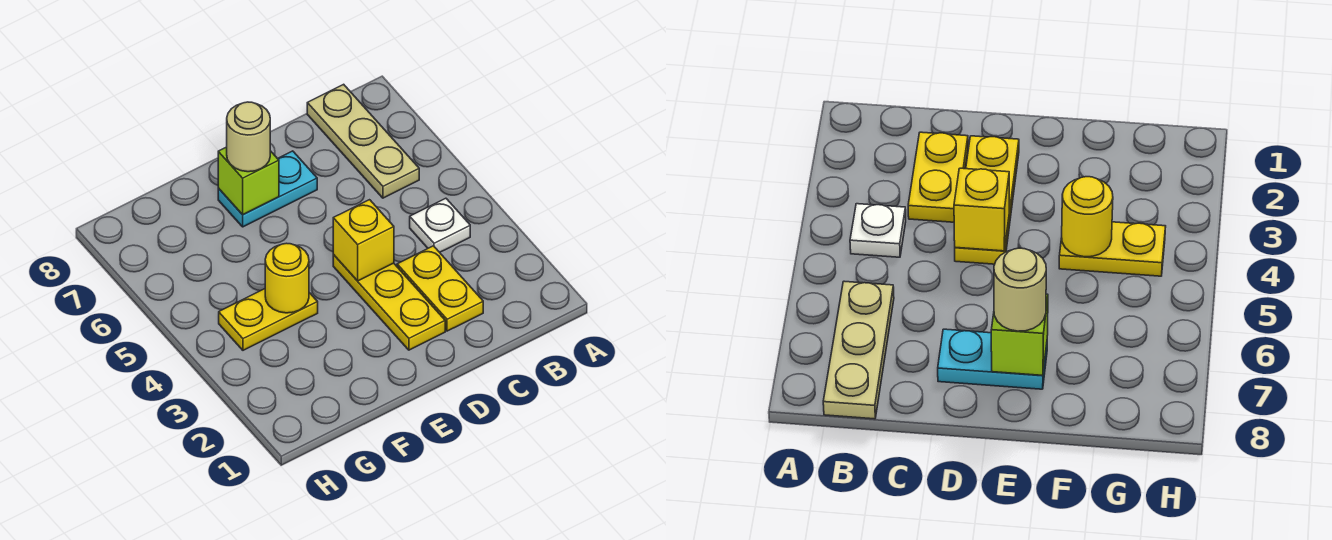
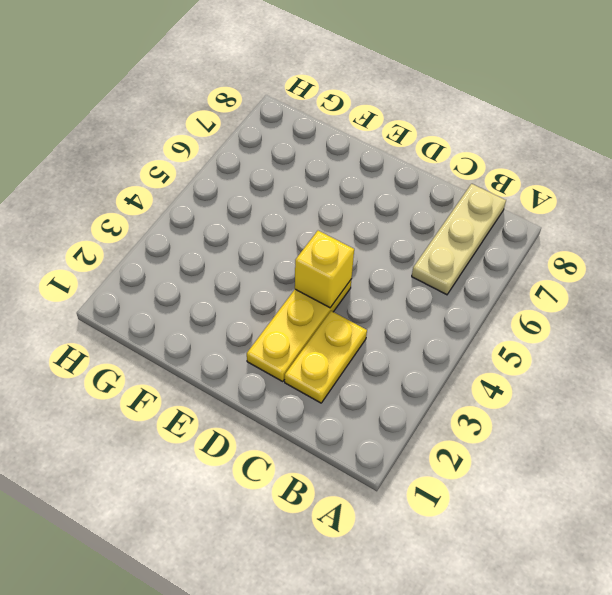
none -> white plate B4 level 1
none -> cyan plate D7:E7 level 1

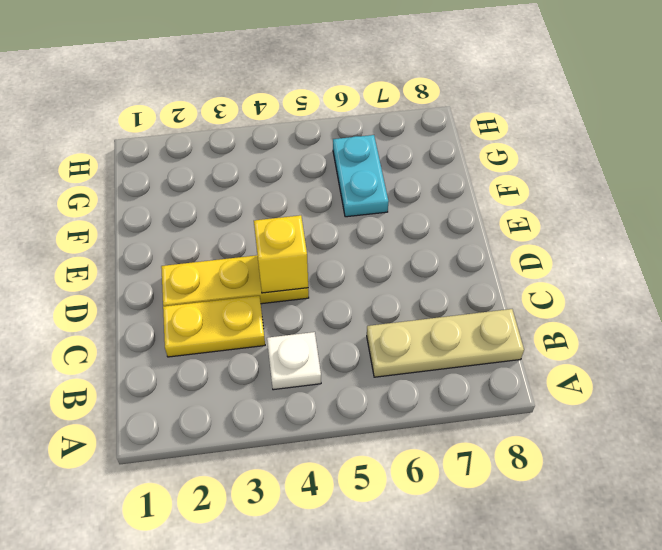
cyan plate F6:G6 level 1 -> cyan plate D7:E7 level 1
none -> yellow plate F4:G4 level 1
none -> lime brick E7 level 2

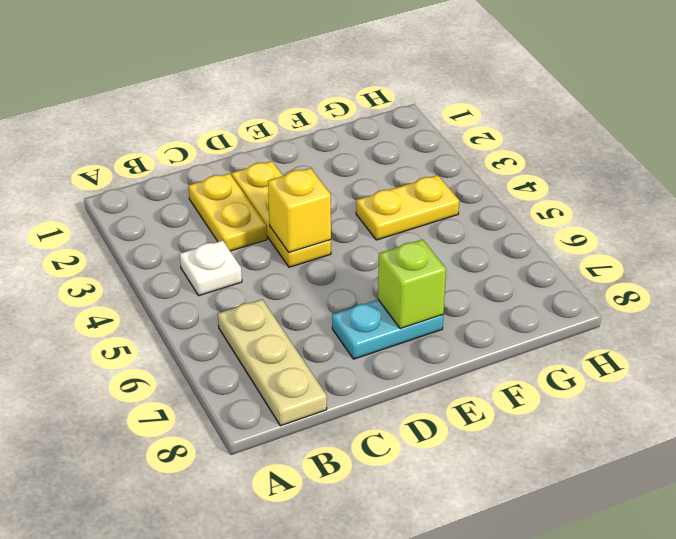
none -> yellow round brick F4 level 2
none -> tan round brick E7 level 3

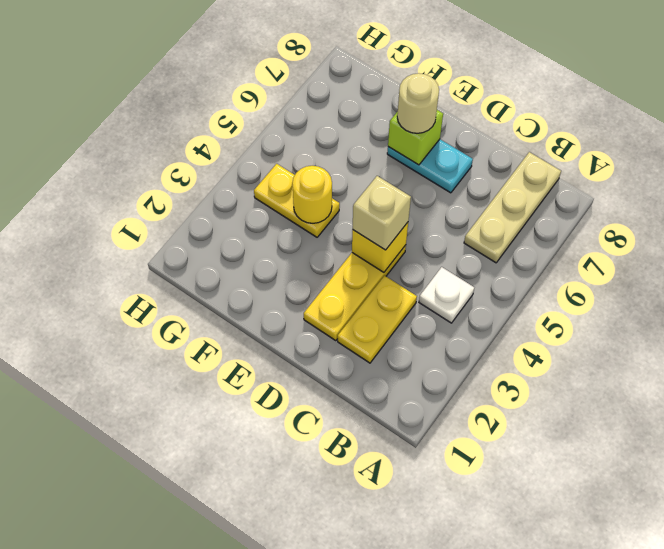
tan brick D4 level 3 -> none

